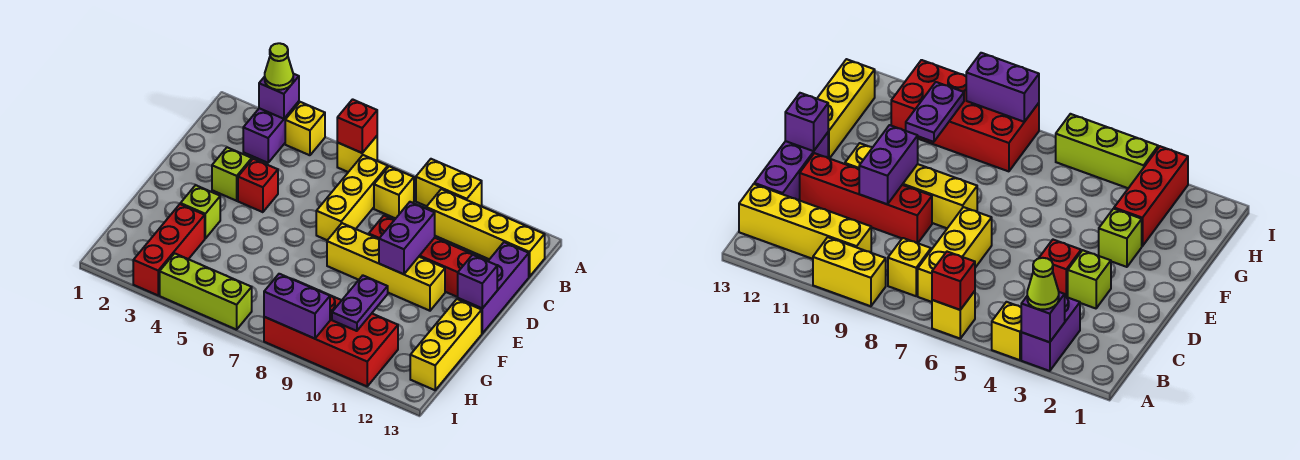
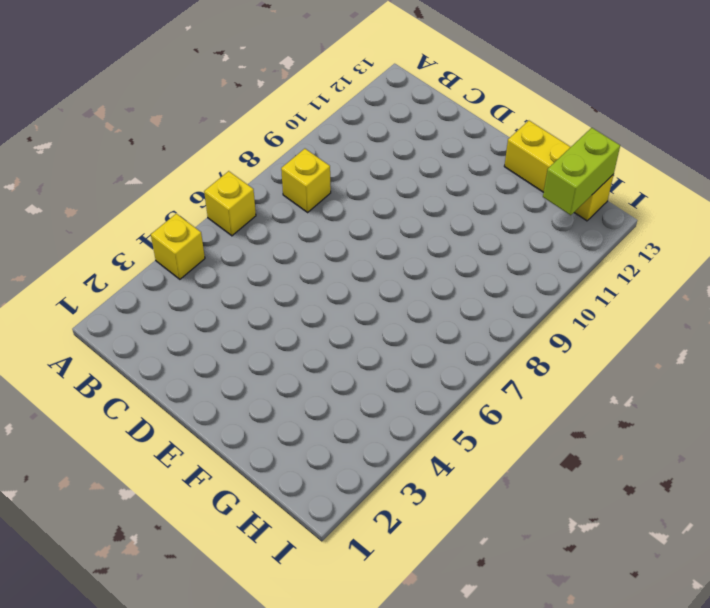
lime brick H12:H13 level 2 -> none
none -> purple brick A3:B3 level 1
none -> yellow brick A9:A10 level 1
none -> yellow brick B7:D7 level 1

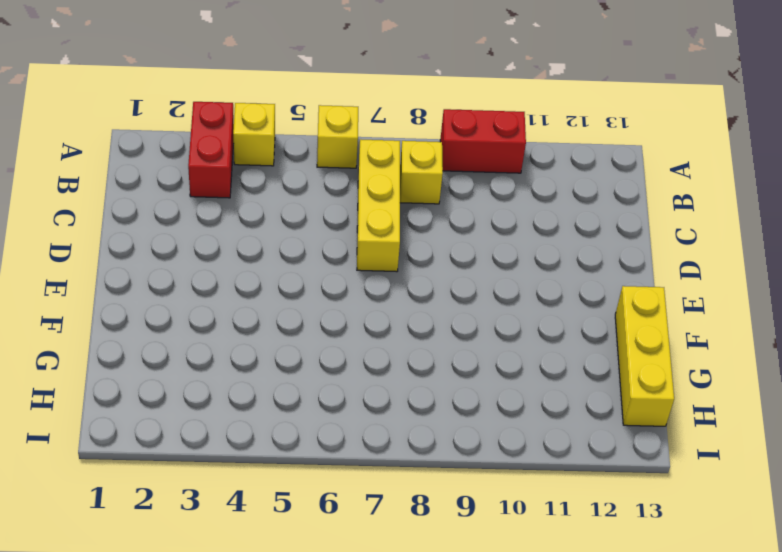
red brick A3:B3 level 1 -> purple brick A3:B3 level 1
red brick A9:A10 level 1 -> yellow brick A9:A10 level 1
none -> yellow brick B10:B13 level 1
none -> purple brick C13:E13 level 1
none -> lime brick D3 level 1

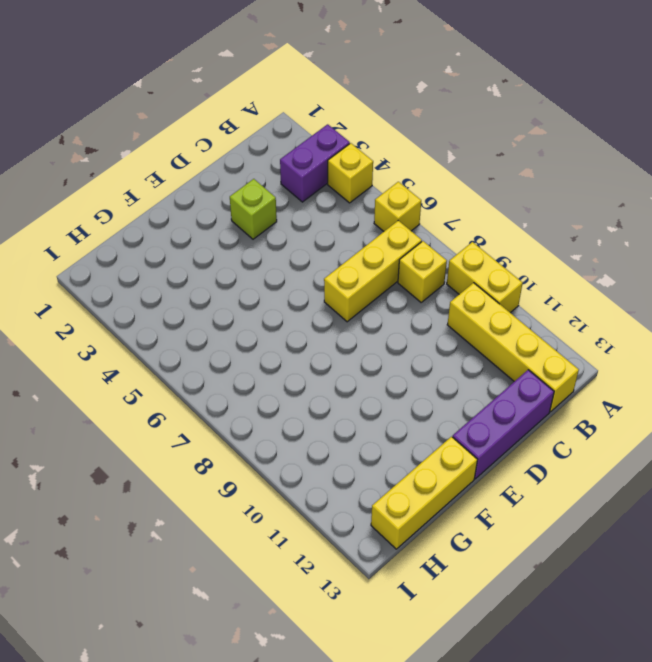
none -> red brick D4 level 1
none -> red brick D9:D12 level 1
none -> yellow brick E8:E11 level 1

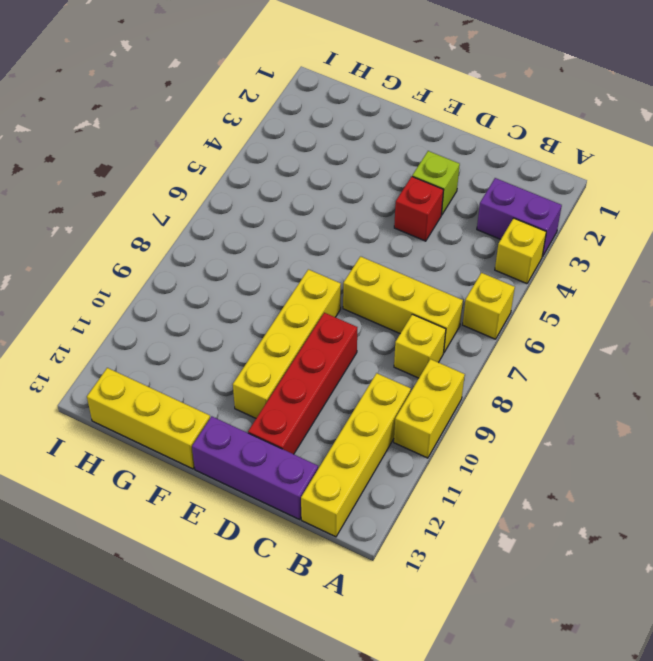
none -> lime brick F3 level 1
none -> red brick G3:I3 level 1
none -> red brick H8:I11 level 1

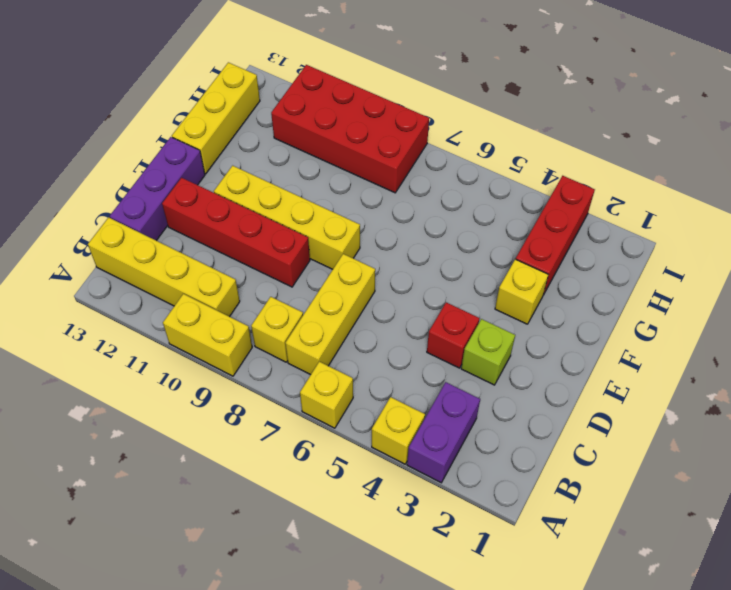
yellow brick F3 level 1 -> lime brick F3 level 1
none -> lime brick I4:I6 level 1
none -> purple brick A3 level 2
none -> red brick A6 level 2

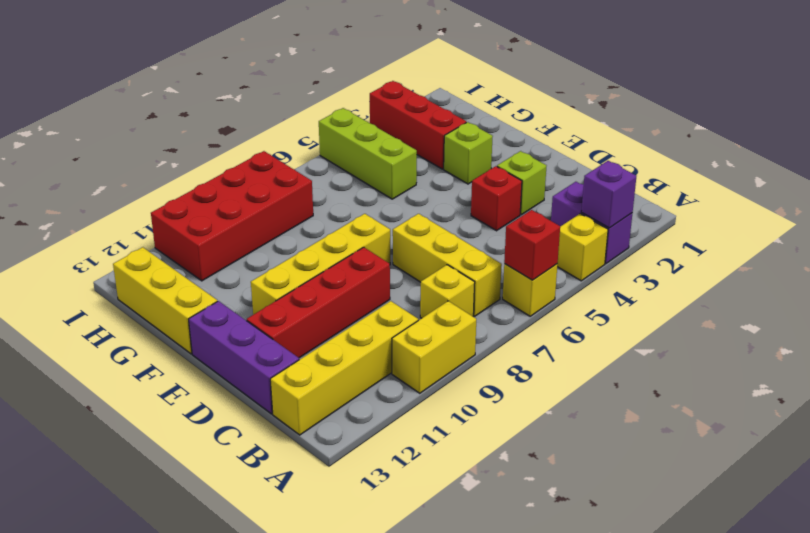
lime brick G5:I5 level 1 -> lime brick I4:I6 level 1
none -> purple brick D10:E10 level 2
none -> purple brick E13 level 2
none -> purple plate G10:H10 level 2

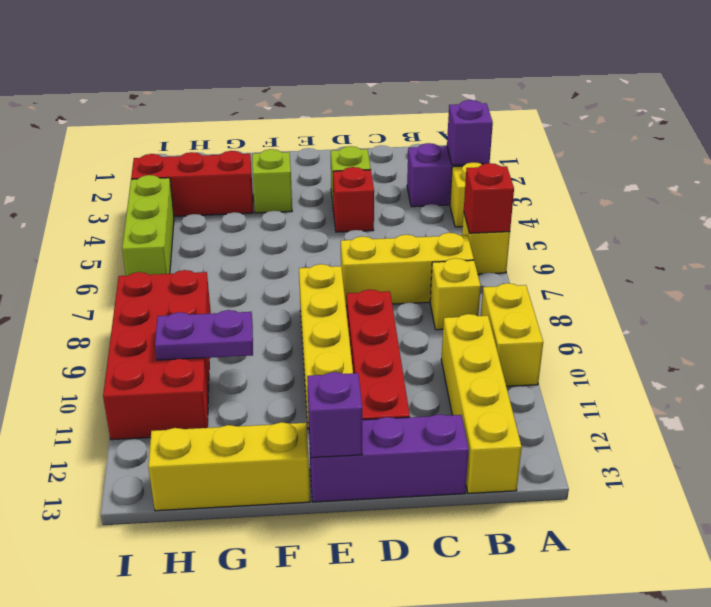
none -> purple brick D10:E10 level 2
none -> purple brick I8:I9 level 2
none -> lime cone A3 level 3

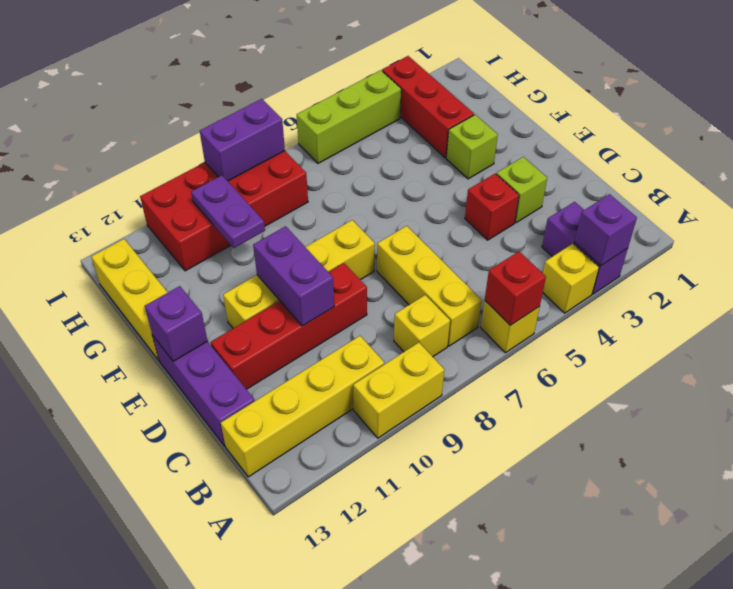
none -> lime cone A3 level 3

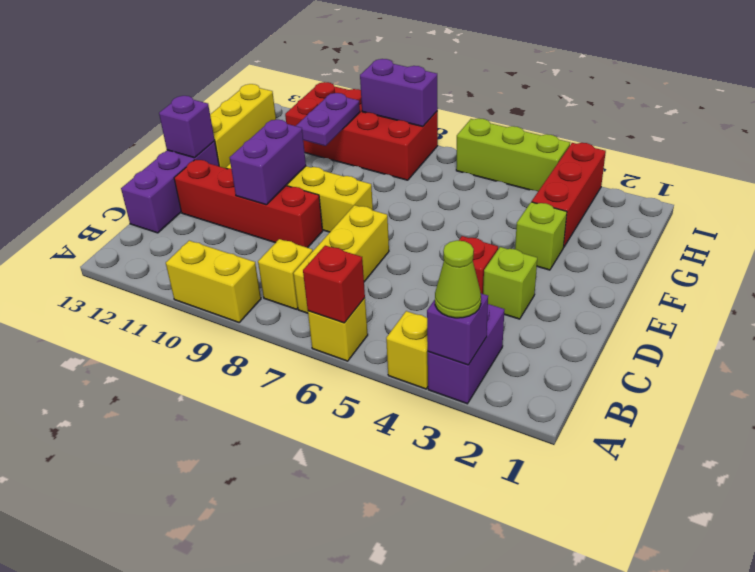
none -> yellow brick B10:B13 level 1

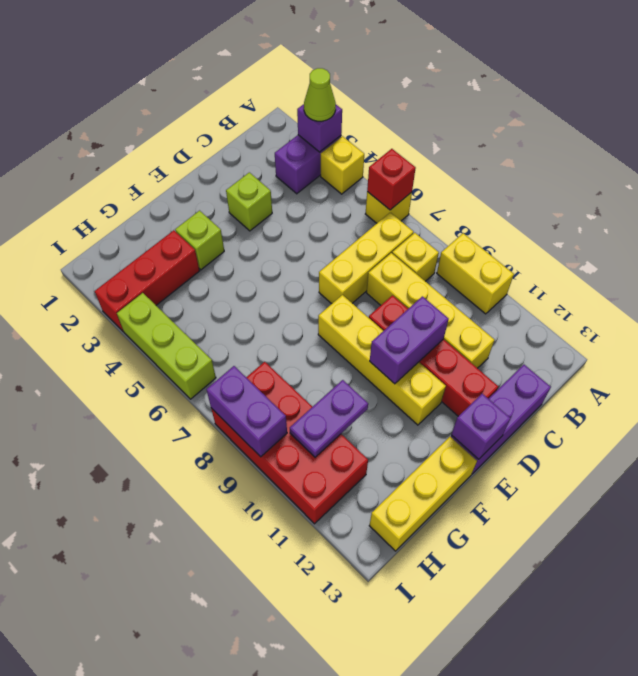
yellow brick C8:C11 level 1 -> yellow brick B10:B13 level 1
none -> red brick D4 level 1

